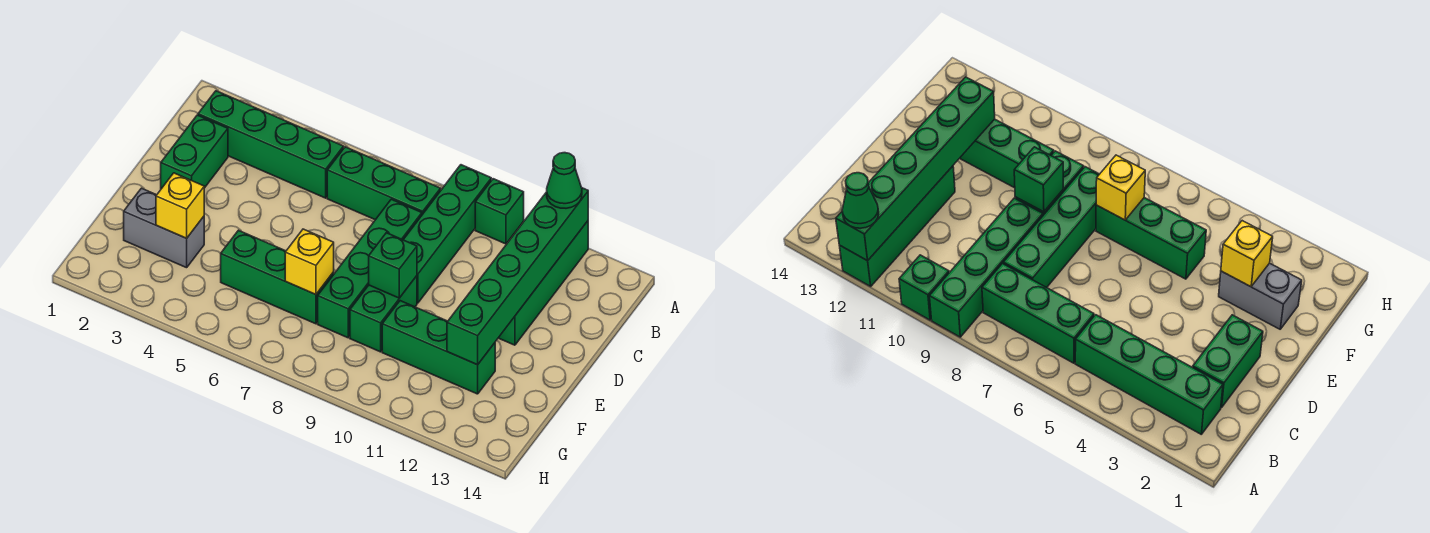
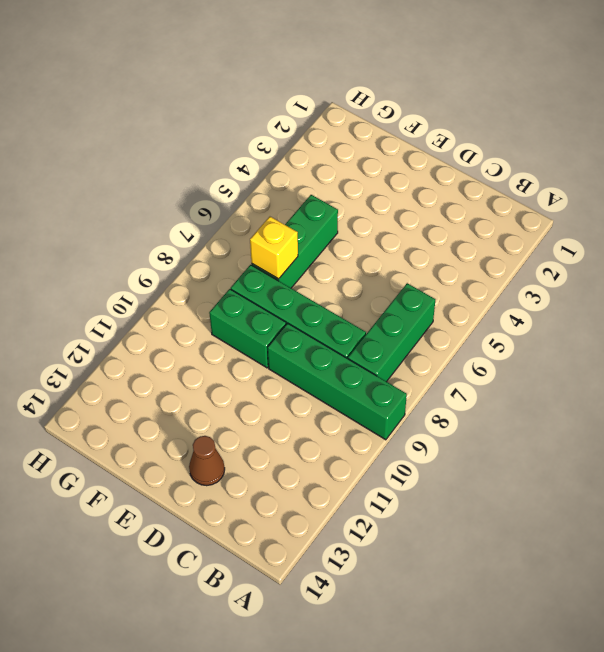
brown cone D13 level 1 -> none
none -> green brick A10 level 1
none -> green brick A12:D12 level 1
none -> green brick B2:B5 level 1

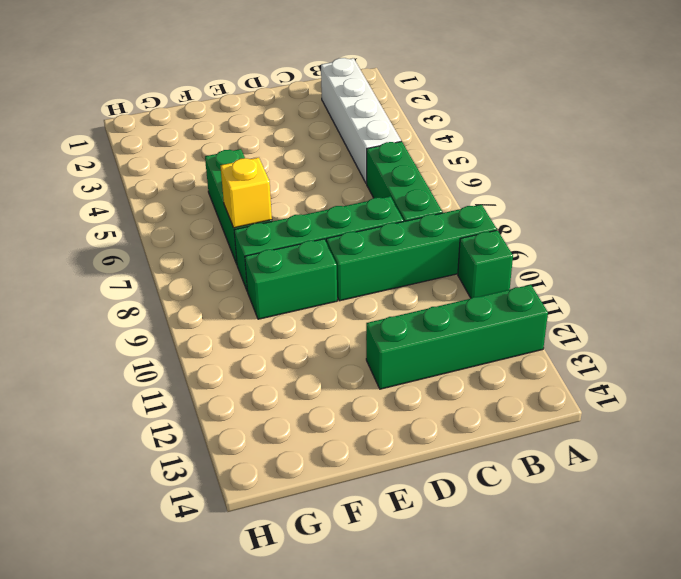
white brick B2:B5 level 1 -> green brick B2:B5 level 1
none -> green brick C2:D2 level 1
none -> grey brick F2:F3 level 1
none -> green brick F10:F12 level 1

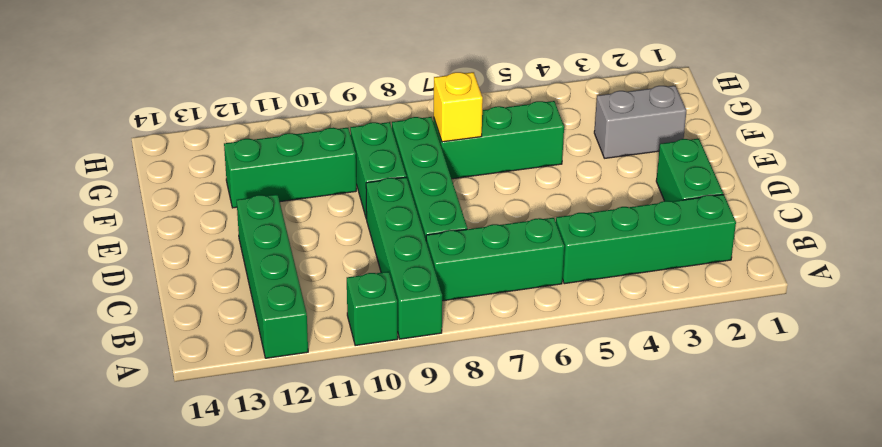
none -> green brick A12:F12 level 2
none -> green brick E9 level 2
none -> yellow brick F3 level 2

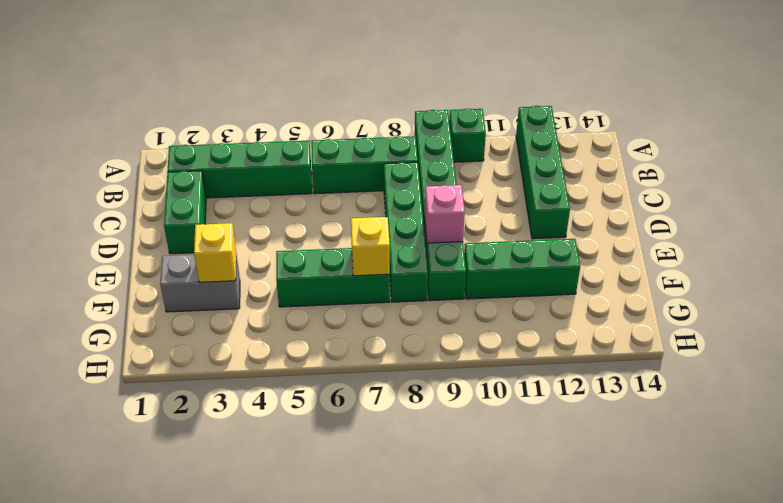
pink brick E9 level 2 -> green brick E9 level 2
none -> green brick A12:F12 level 2
none -> green cone A12 level 3

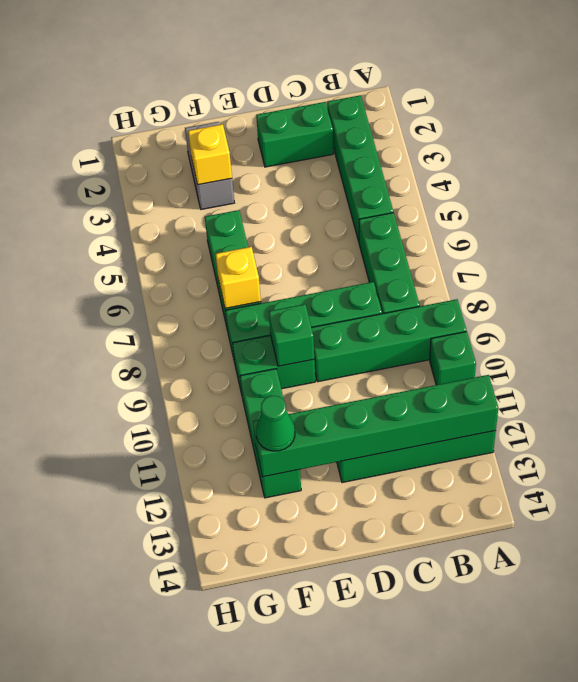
green cone F12 level 3 -> green cone A12 level 3

